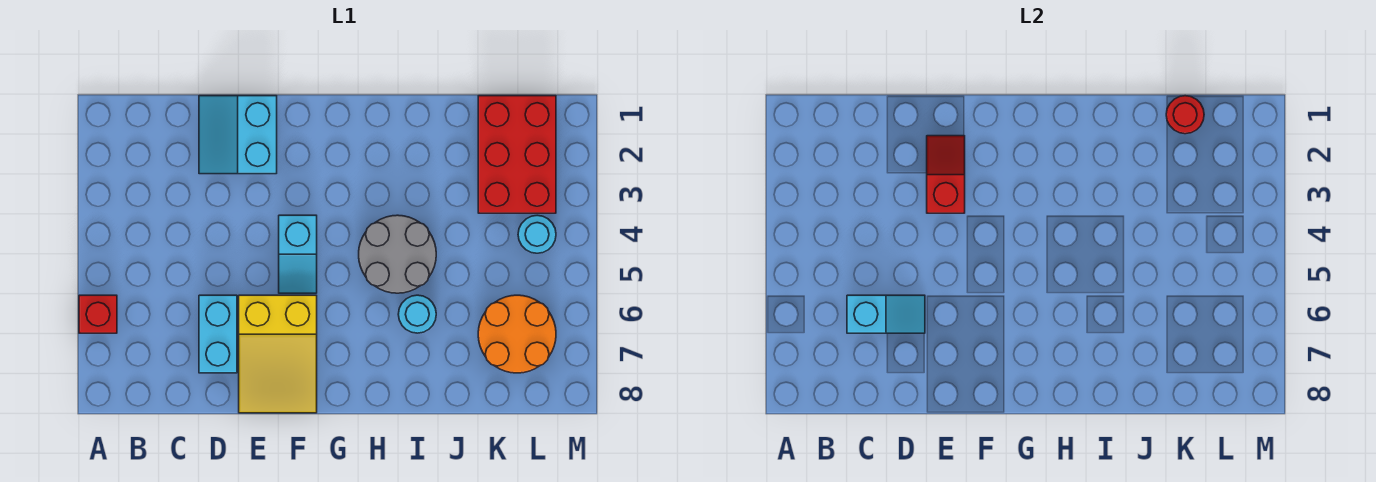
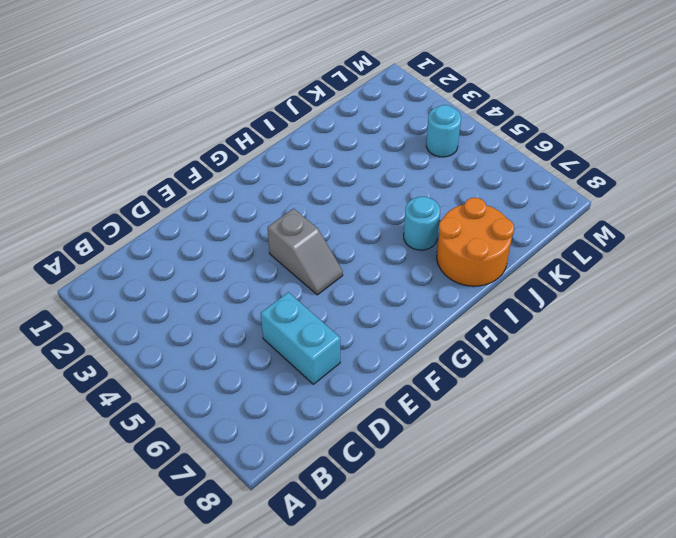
grey slope F4:F5 level 1 top 4 -> cyan slope F4:F5 level 1 top 4
orange round brick I7:J8 level 1 -> orange round brick K6:L7 level 1
none -> red brick A6 level 1
none -> cyan slope D1:E2 level 1 top E
none -> yellow slope E6:F8 level 1 top 6

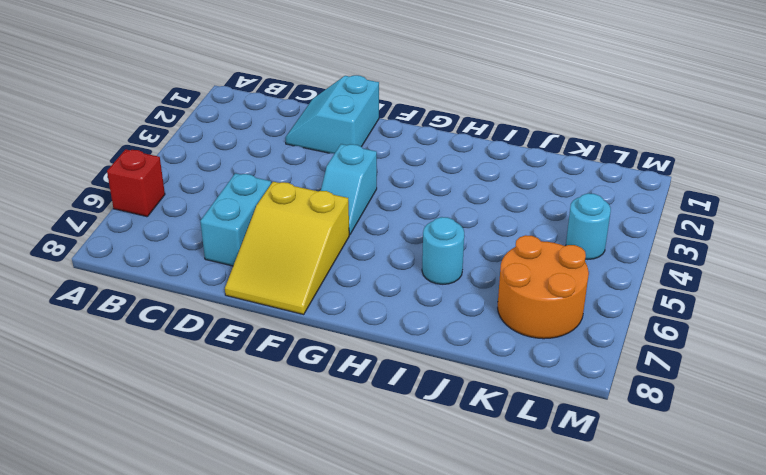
none -> grey round brick H4:I5 level 1
none -> red brick K1:L3 level 1
none -> cyan slope C6:D6 level 2 top C

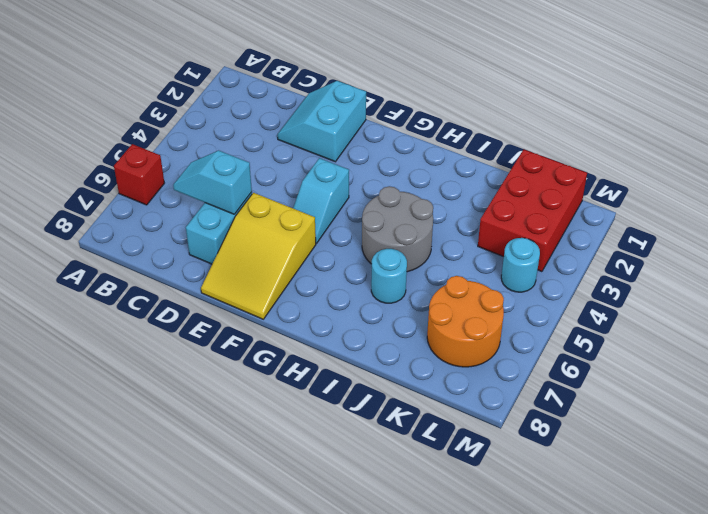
cyan slope C6:D6 level 2 top D -> cyan slope C6:D6 level 2 top C
none -> red slope E2:E3 level 2 top 3
none -> red round brick K1 level 2

